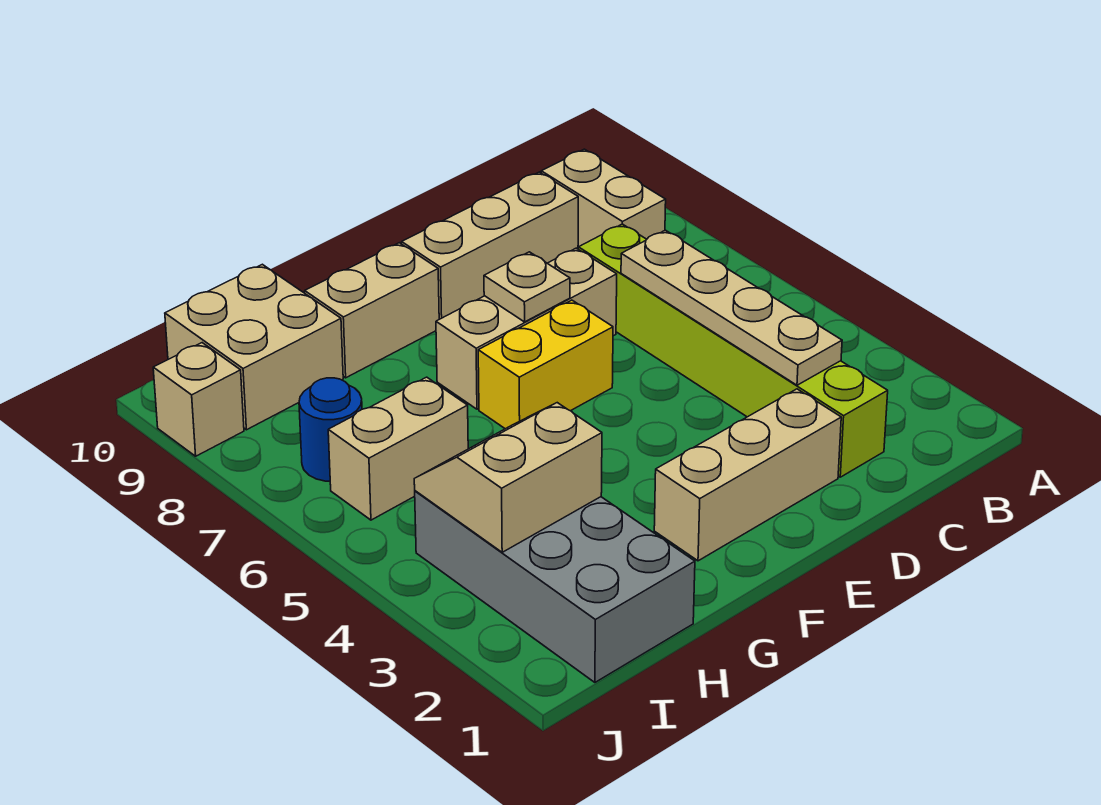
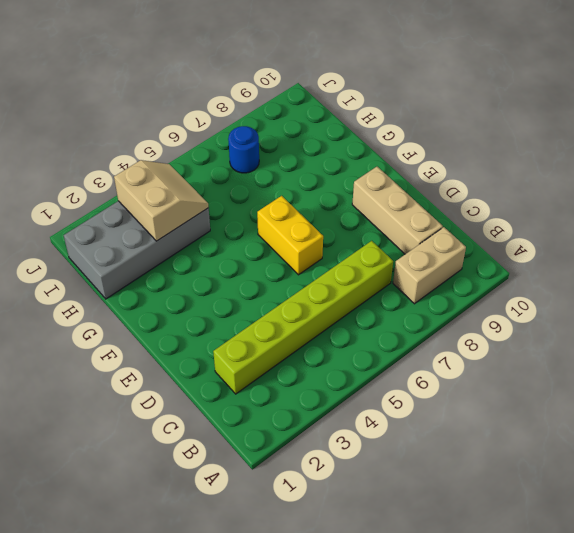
none -> tan brick D2:F2 level 1
none -> tan brick D7:F7 level 1
none -> tan brick F9:G9 level 1

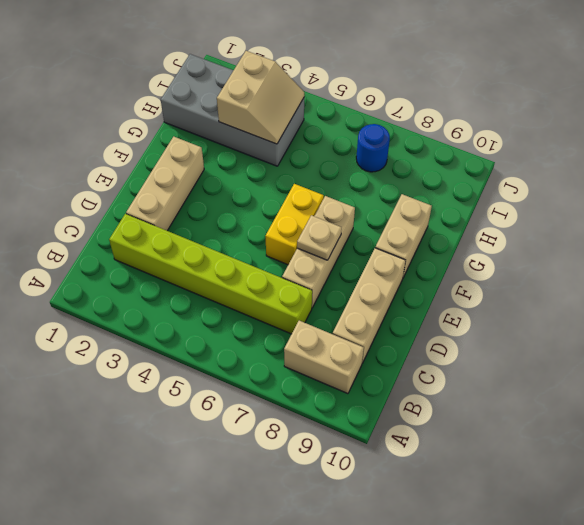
none -> tan brick H6:I6 level 1
none -> tan brick H9:I10 level 1
none -> tan brick J9 level 1

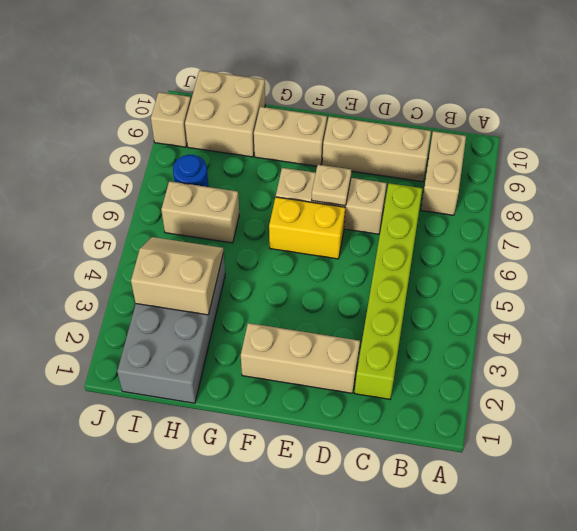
none -> tan plate C3:C6 level 2

